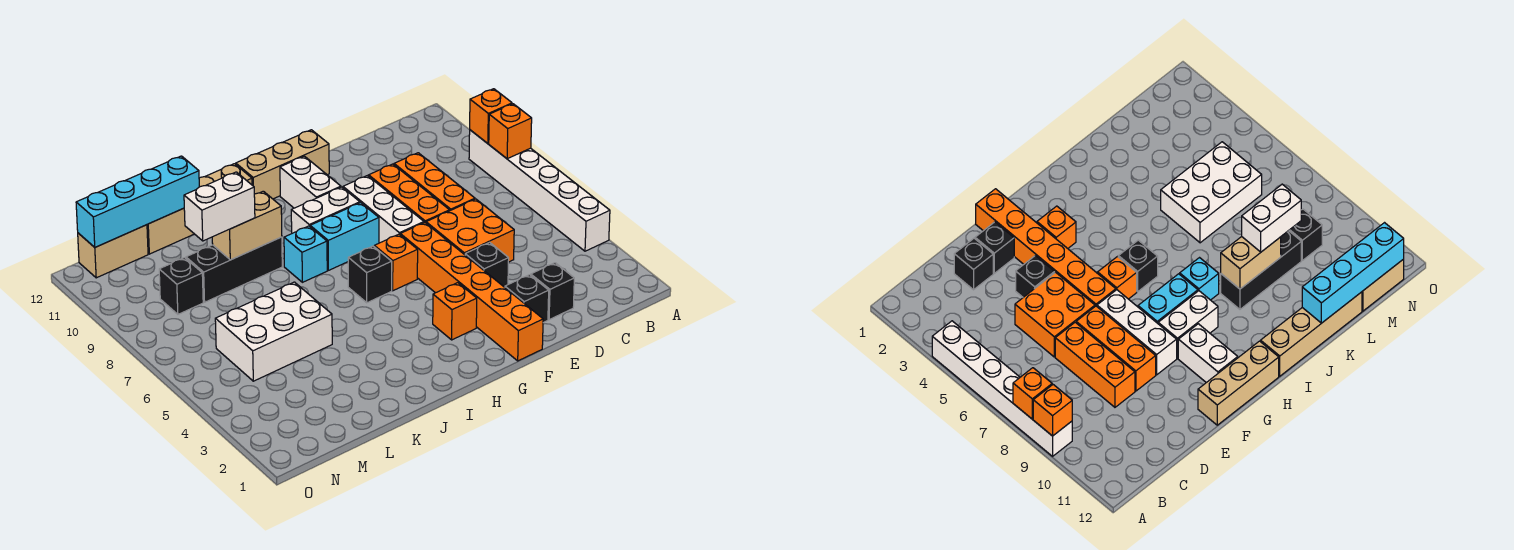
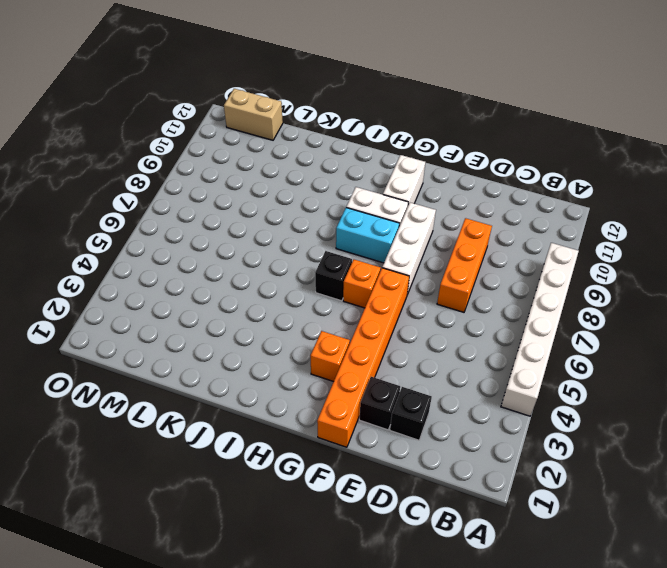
none -> orange brick D5:E6 level 1
none -> black brick E4 level 1
none -> orange brick E7:E9 level 1

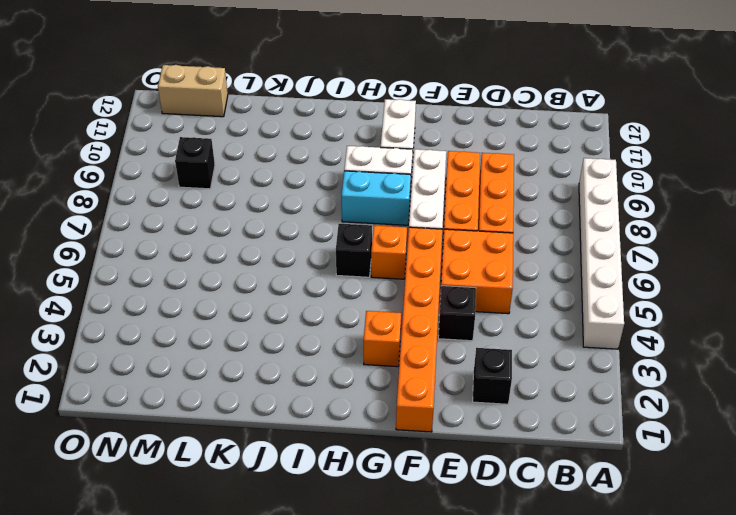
none -> black brick E2 level 1
none -> tan brick F12:H12 level 1
none -> cyan brick I8 level 1

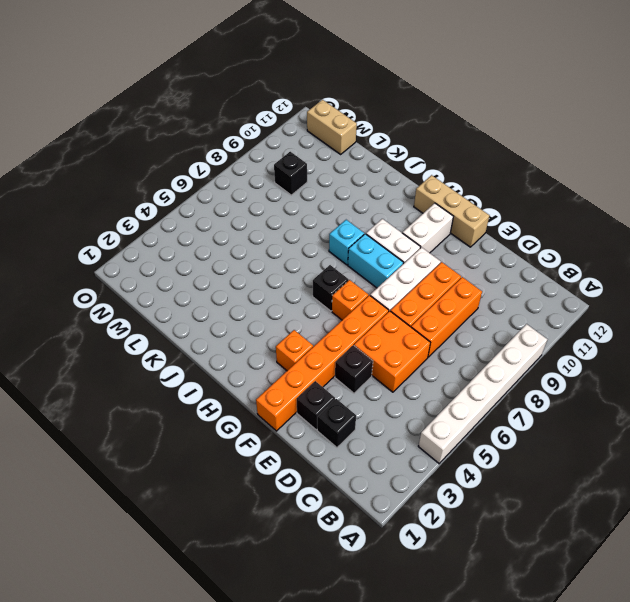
none -> tan brick I12:L12 level 1
none -> black brick J9:L9 level 1
none -> white brick K5:M6 level 1

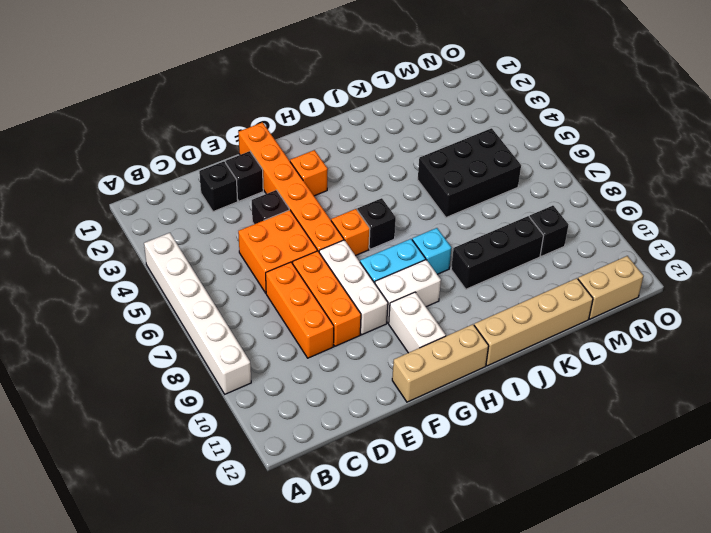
black brick K5:M6 level 1 -> white brick K5:M6 level 1
none -> orange brick A8 level 2
none -> orange brick A9 level 2
none -> tan brick J9:K9 level 2

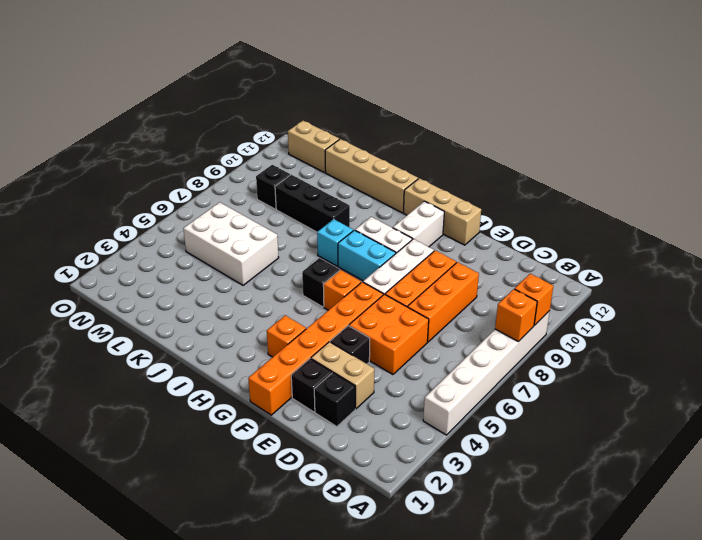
tan brick D3:E3 level 1 -> tan brick J9:K9 level 2
none -> cyan brick K12:N12 level 2
none -> white brick K9:L9 level 3

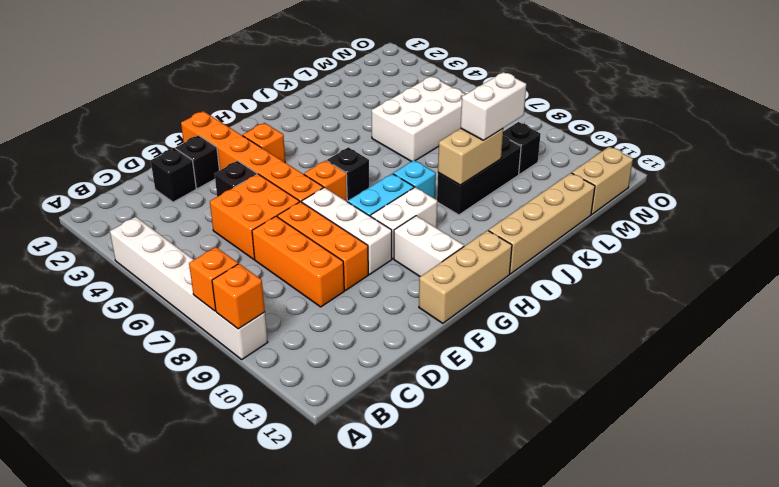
none -> cyan brick K12:N12 level 2

